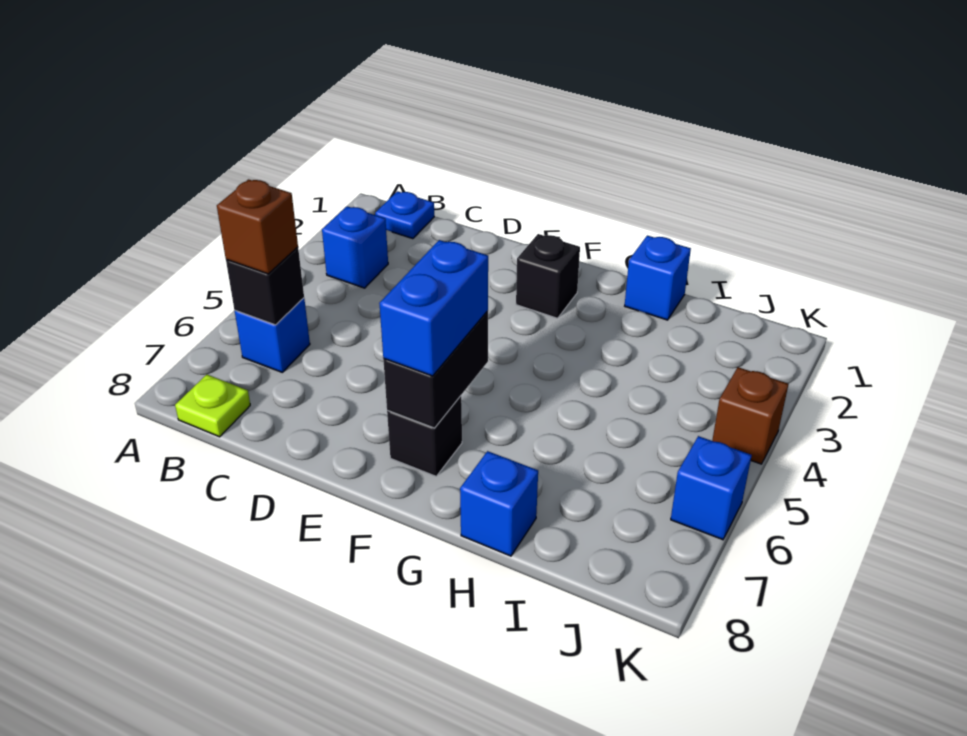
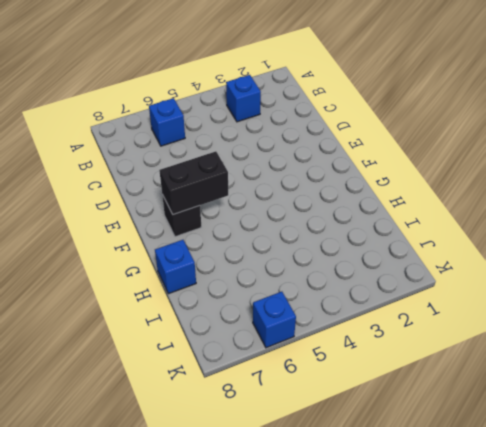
none -> blue plate B1 level 1
none -> lime plate B8 level 1
none -> black brick F2 level 1

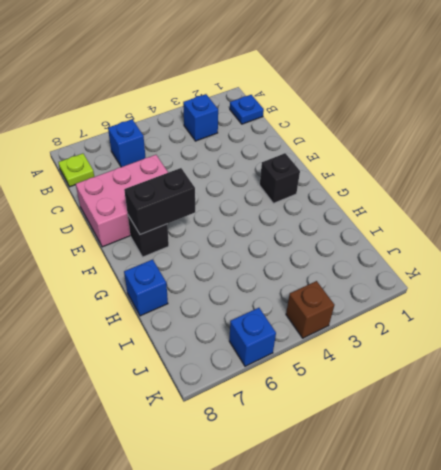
pink brick D6:E8 level 1 -> none
none -> blue brick H1 level 1
none -> black brick B6 level 2
none -> brown brick B6 level 3

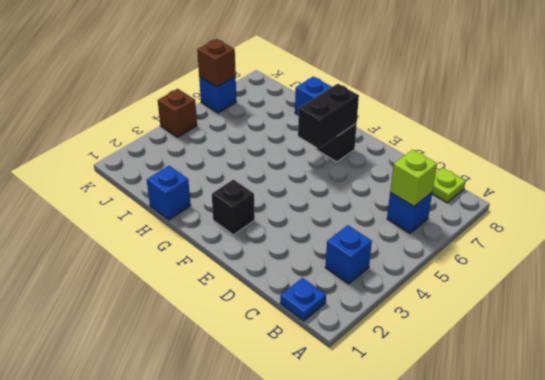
lime brick B6 level 2 -> black brick B6 level 2
brown brick K6 level 2 -> brown brick B6 level 3
none -> blue brick F6:F7 level 3

